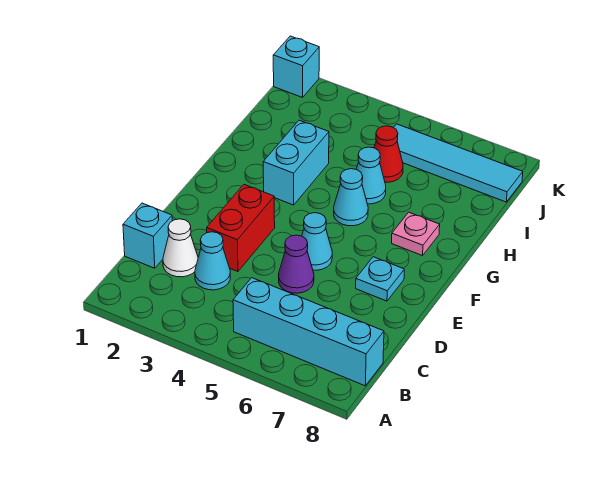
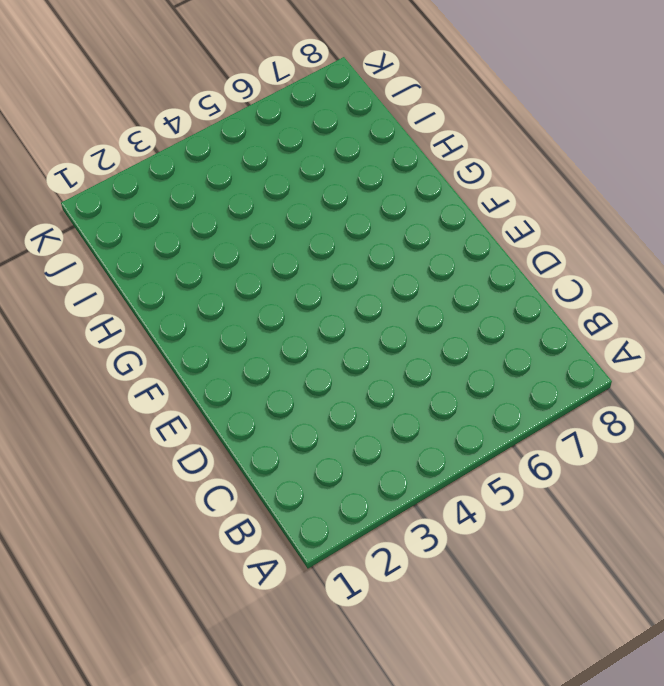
none -> cyan brick B5:B8 level 1
none -> cyan brick C1 level 1
none -> white cone C2 level 1

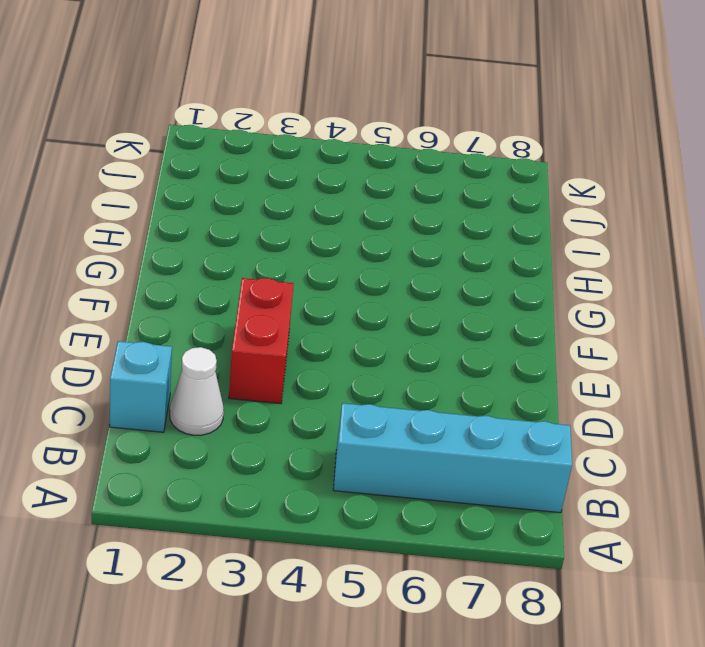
none -> cyan cone C3 level 1
none -> purple cone D5 level 1
none -> cyan cone E5 level 1

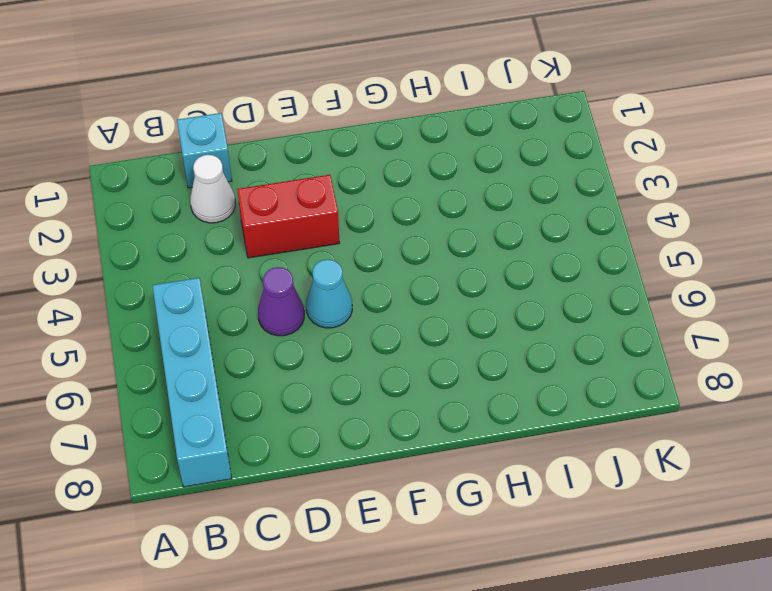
none -> cyan cone C3 level 1
none -> cyan plate E7 level 1
none -> cyan brick G3:H3 level 1

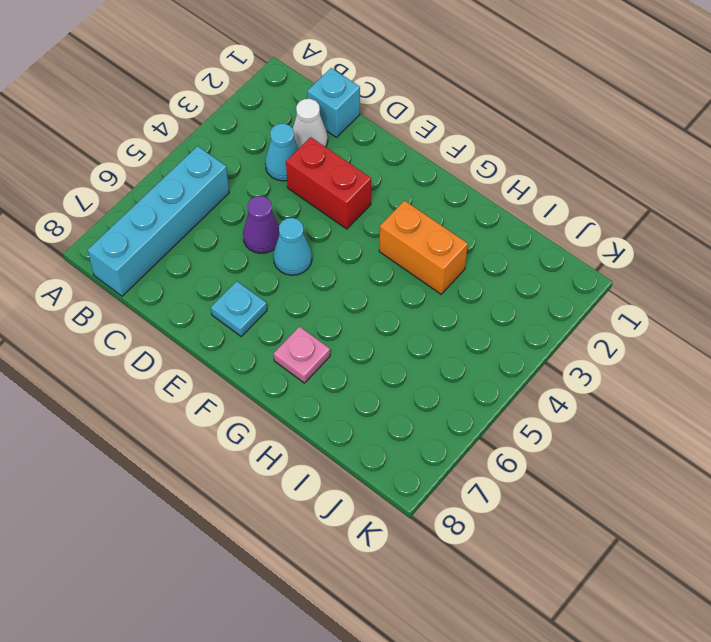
orange brick G3:H3 level 1 -> cyan brick G3:H3 level 1
none -> cyan cone G5 level 1
none -> cyan cone H5 level 1
none -> red cone I5 level 1

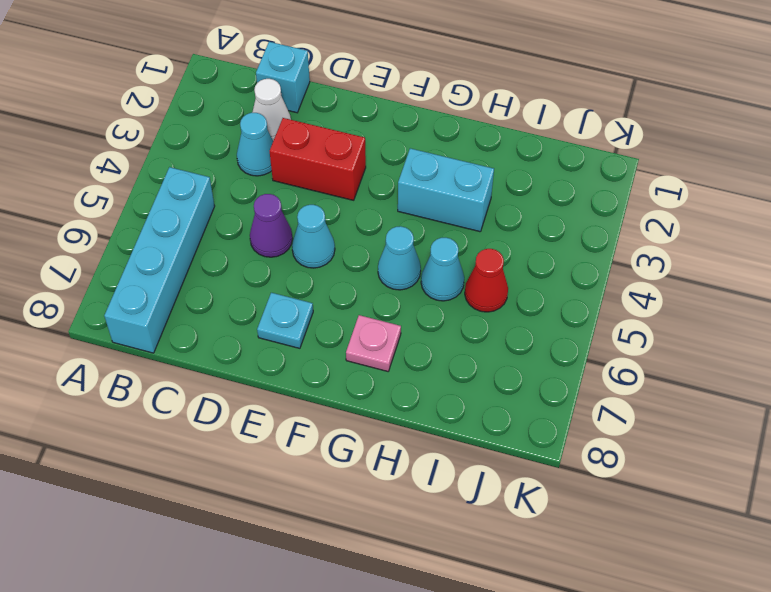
none -> cyan tile J5:J8 level 1
none -> cyan brick K1 level 1

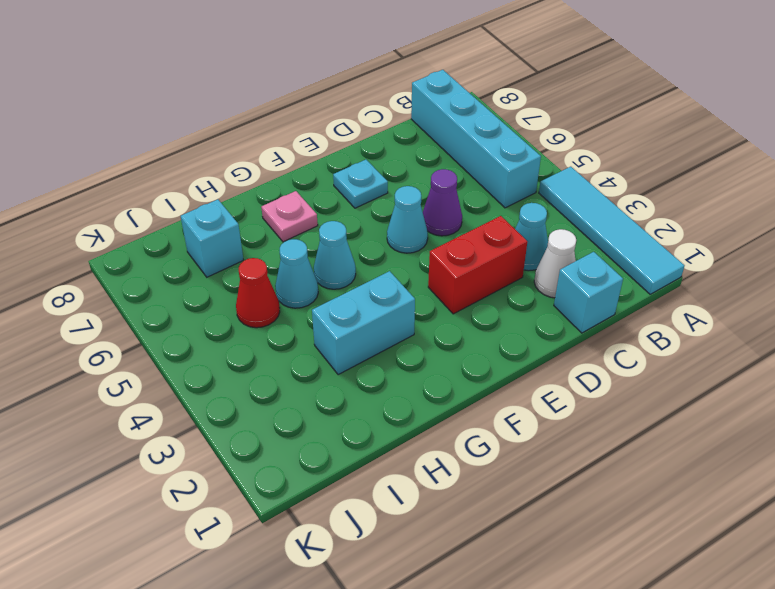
cyan tile A1:A4 level 1 -> cyan tile J5:J8 level 1
cyan brick I7 level 1 -> cyan brick K1 level 1

